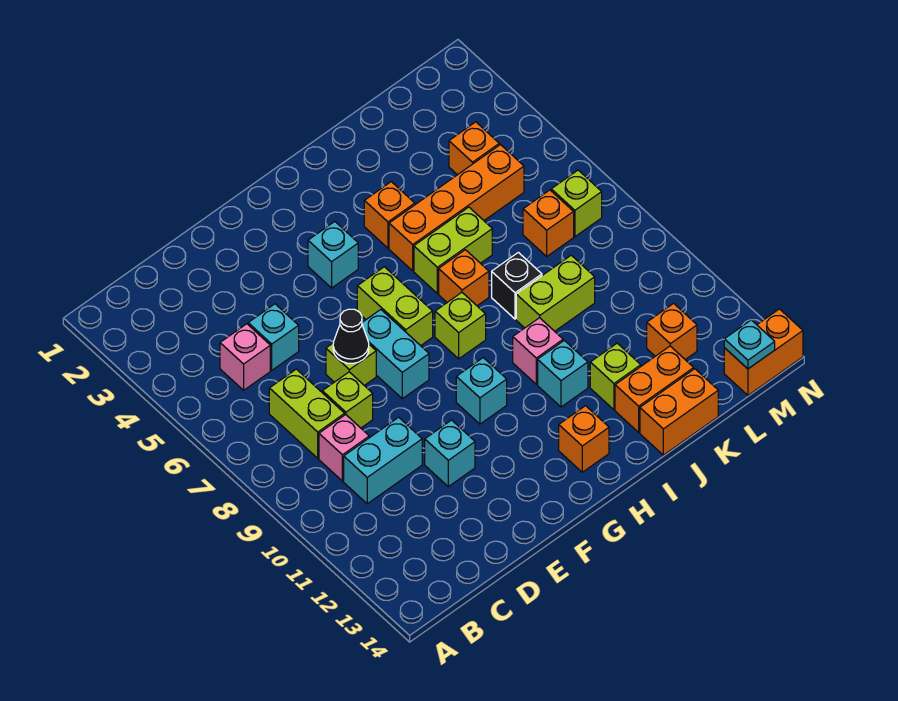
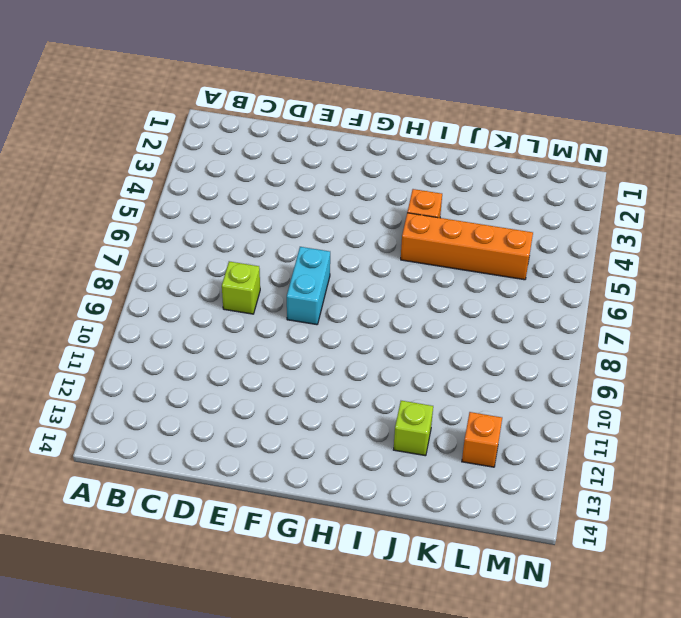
none -> pink brick C5 level 1
none -> lime brick C7:C8 level 1
none -> pink brick C9 level 1
none -> cyan brick C10:D10 level 1

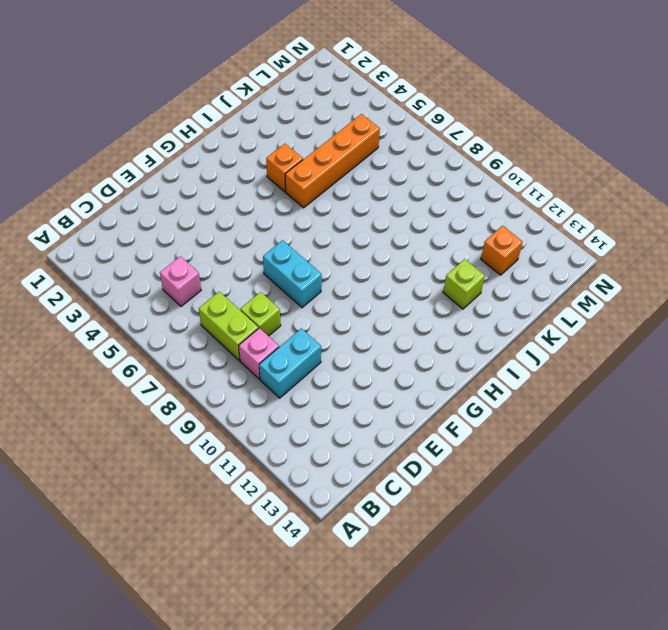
none -> cyan brick D5 level 1
none -> lime brick E7 level 1
none -> cyan brick E11 level 1
none -> cyan brick G4 level 1

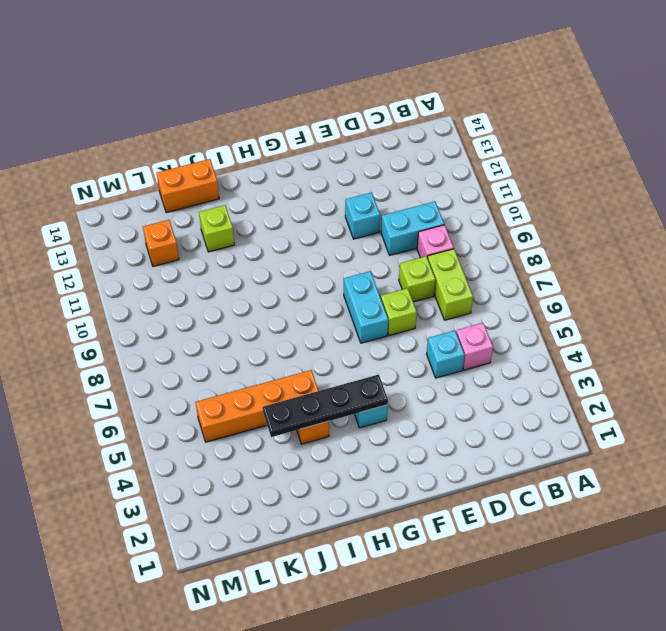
black plate G4:J4 level 2 -> none
none -> lime brick G6:G7 level 1
none -> cyan brick G10 level 1
none -> lime brick H8 level 1
none -> orange brick H13 level 1

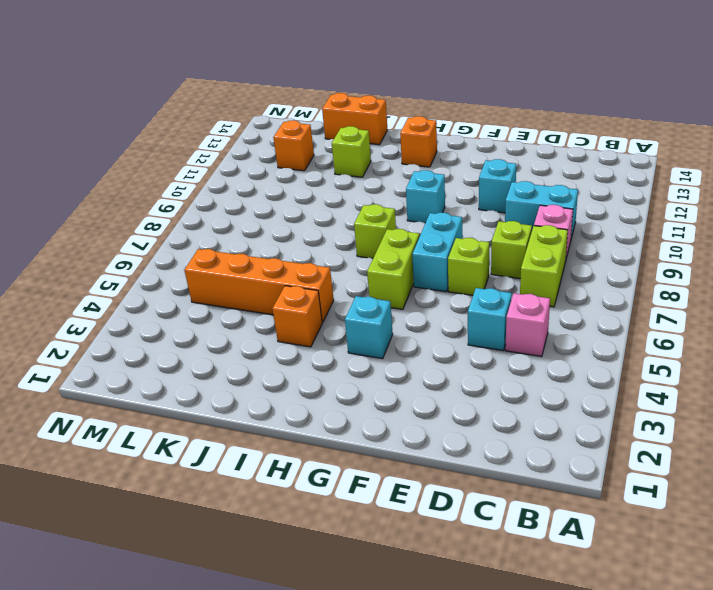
none -> lime brick I6:J6 level 1
none -> orange brick I7 level 1
none -> pink brick I10 level 1
none -> cyan brick I11 level 1

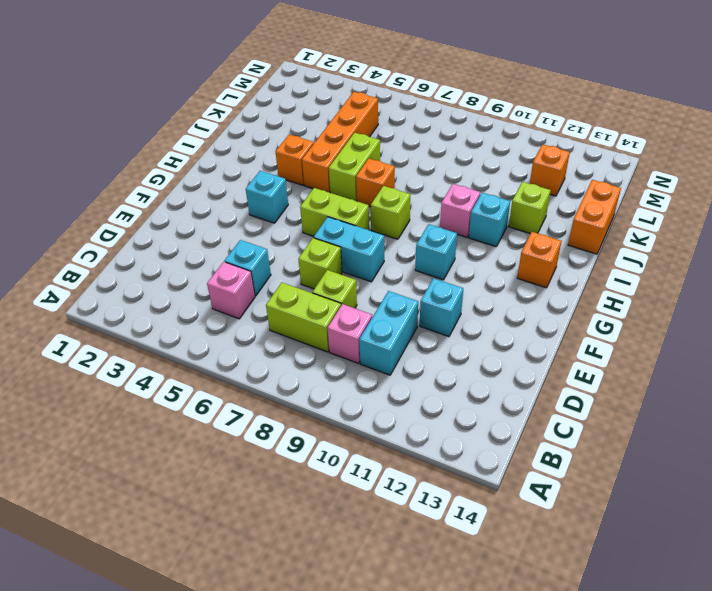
none -> black brick J8 level 1
none -> lime brick J9:K9 level 1
none -> orange brick J13:K13 level 1
none -> orange brick L4 level 1

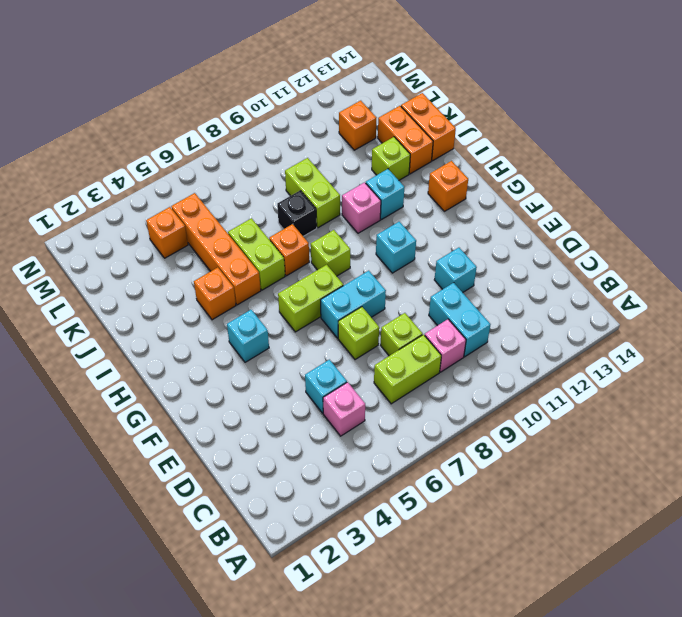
none -> orange brick L7 level 1
none -> lime brick M7 level 1
none -> orange brick M14:N14 level 1
none -> black cone E7 level 2

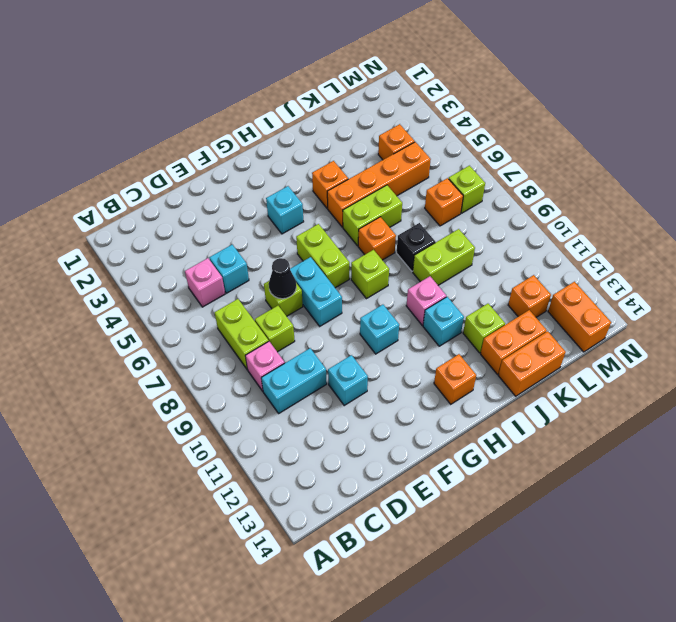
orange brick M13:M14 level 1 -> orange brick M14:N14 level 1
none -> cyan plate M14 level 2

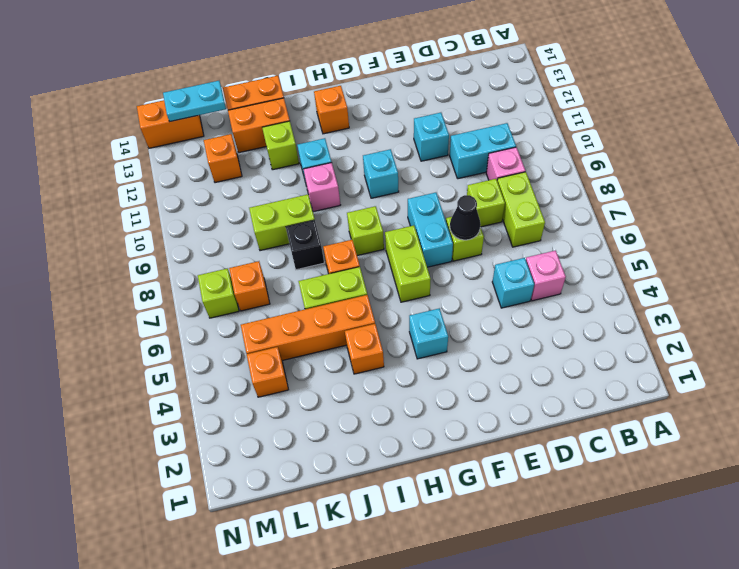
cyan plate L14:M14 level 2 -> cyan plate M14 level 2

